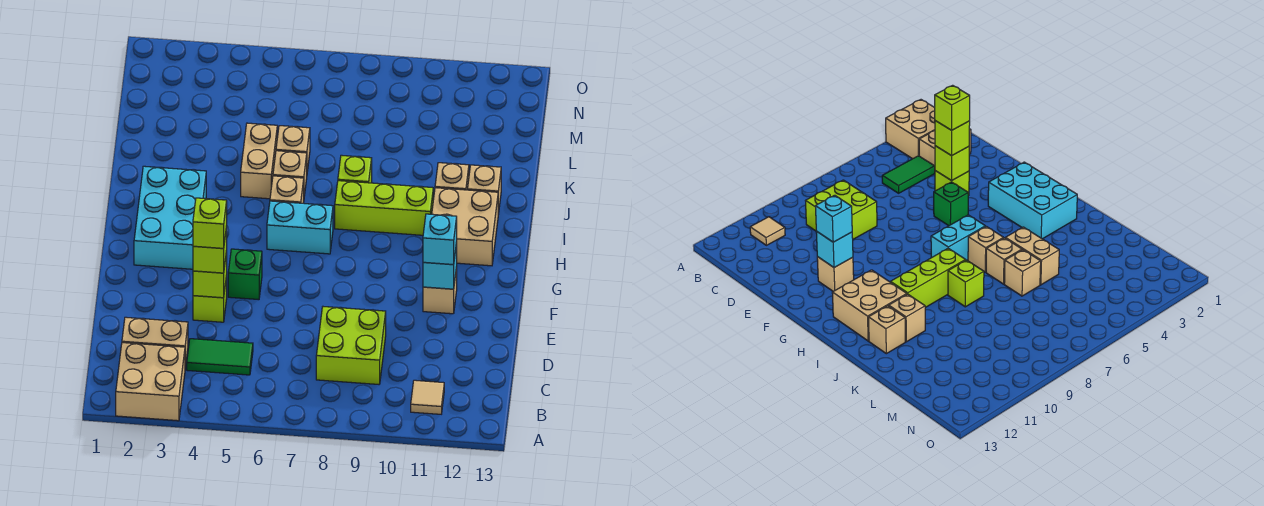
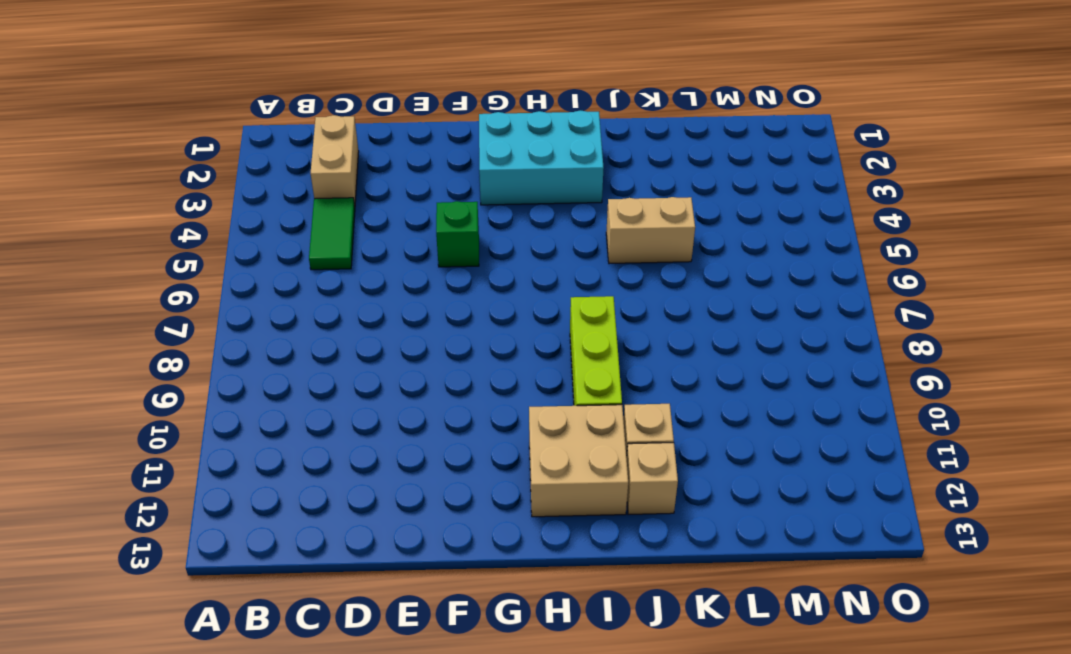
none -> tan brick A2:B3 level 1
none -> tan tile B11 level 1
none -> lime brick C8:D9 level 1

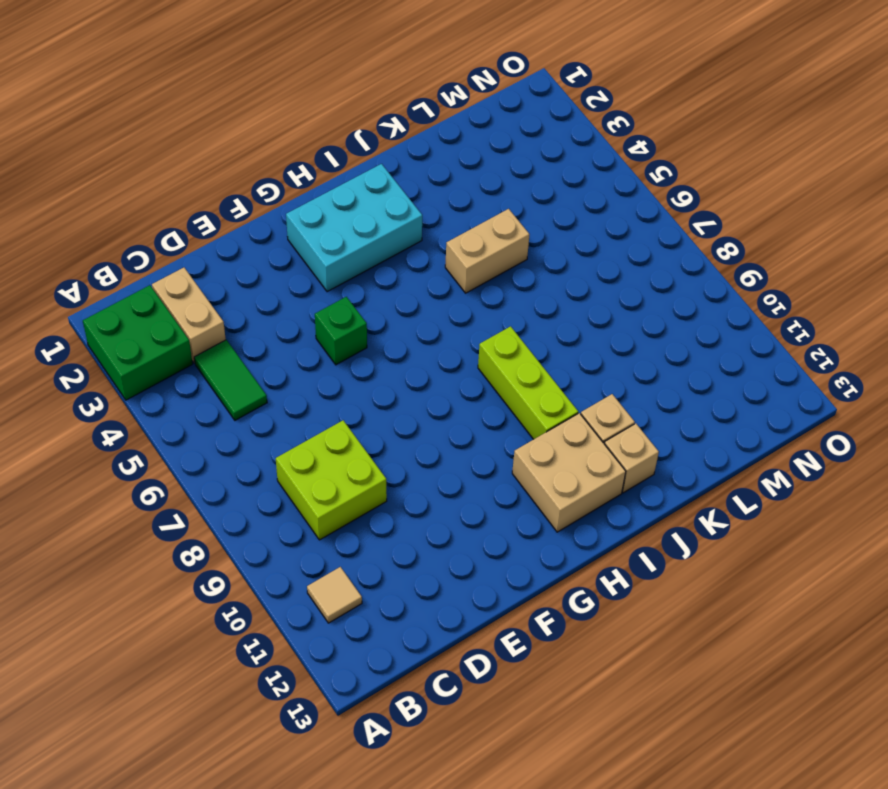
green brick A2:B3 level 1 -> tan brick A2:B3 level 1
none -> lime brick E4 level 1
none -> tan brick F11 level 1
none -> cyan brick H6:H7 level 1

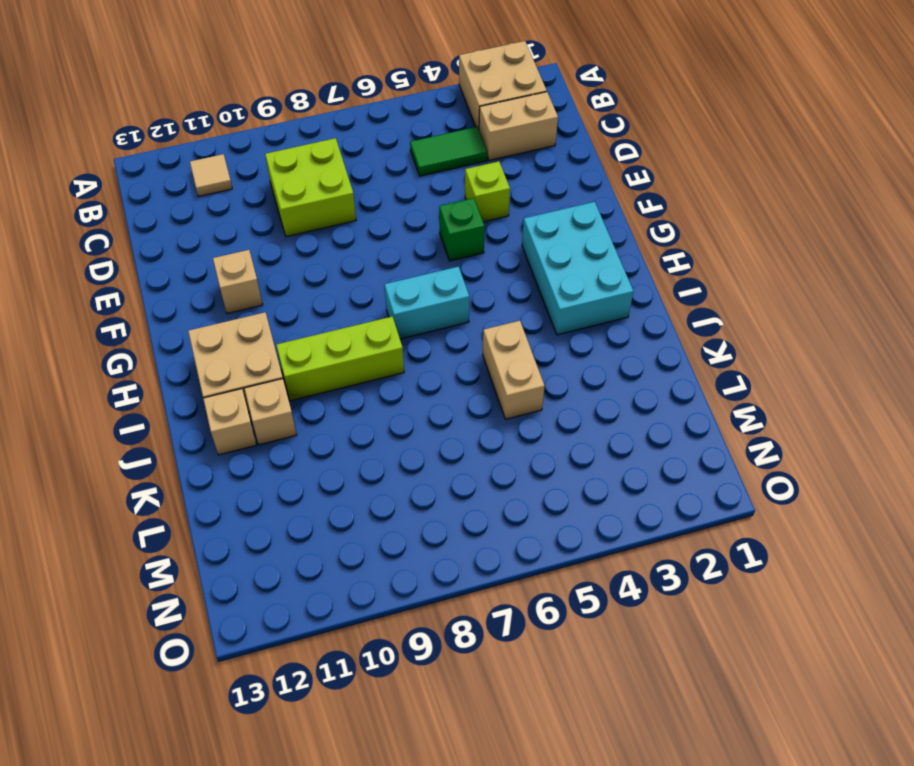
none -> tan brick I6 level 1
none -> tan brick J6 level 1
none -> lime brick J8 level 1

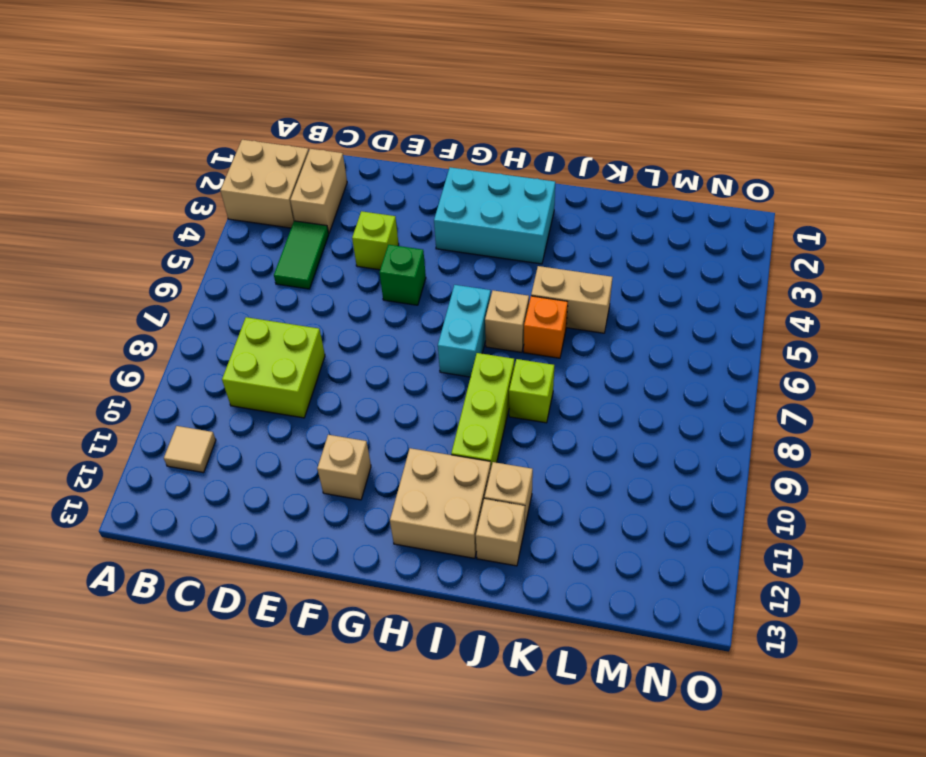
orange brick J6 level 1 -> tan brick J6 level 1
none -> tan brick K6 level 1
none -> lime brick E4 level 2
none -> cyan brick F11 level 2

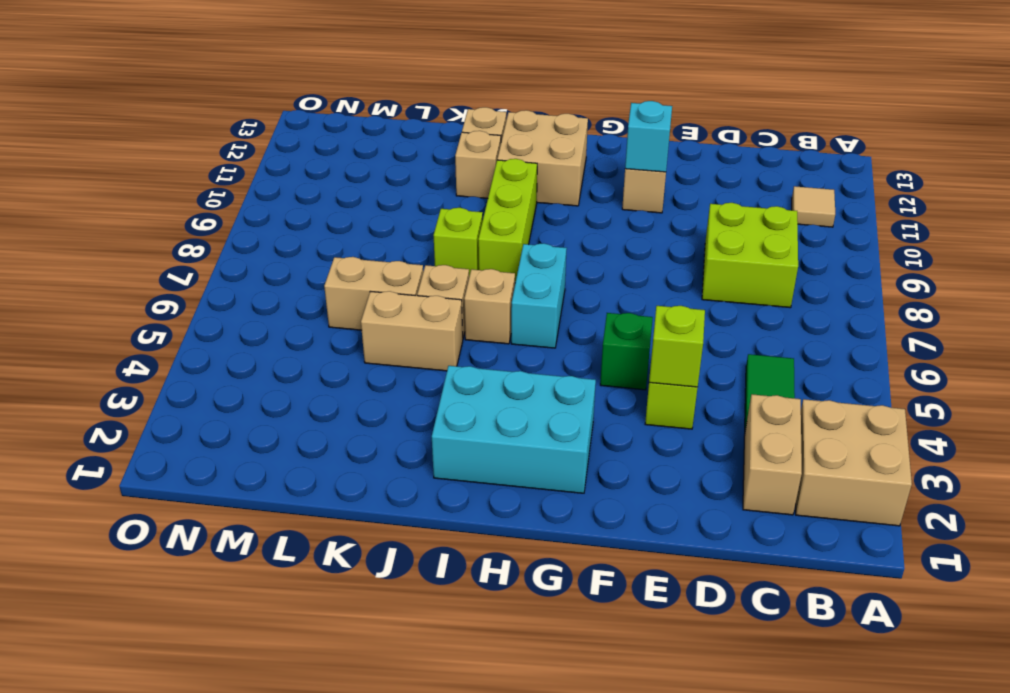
tan brick K6:L6 level 1 -> tan brick K6 level 1
none -> lime brick E4 level 3
none -> cyan brick F11 level 3
none -> lime brick E4 level 4

